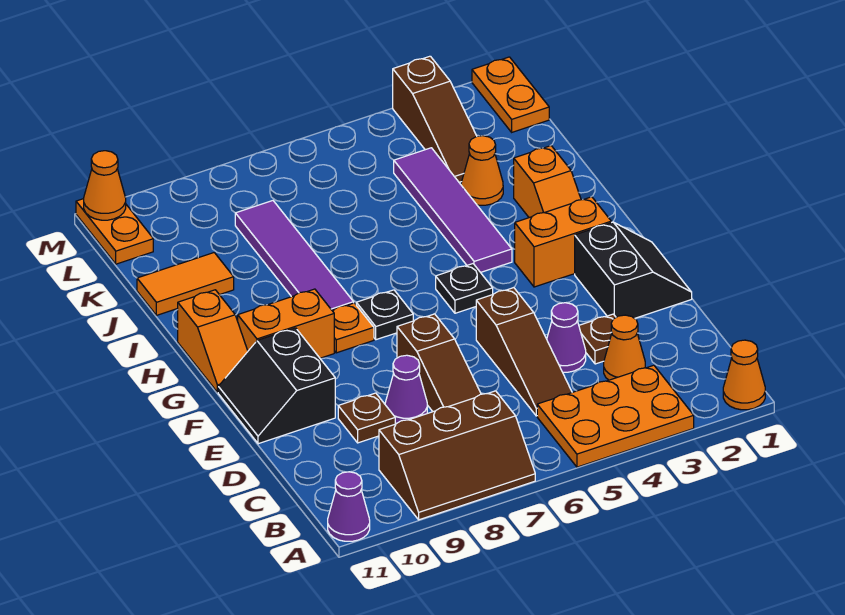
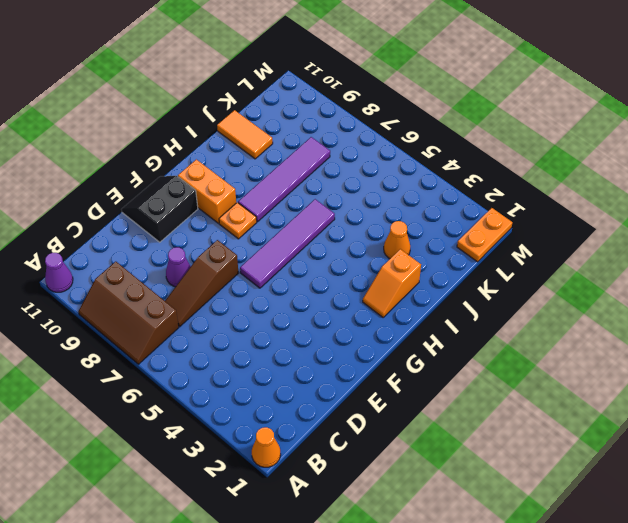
purple tile F6:I6 level 1 -> purple tile H4:K4 level 1
none -> orange plate A3:B5 level 1
none -> orange cone C3 level 1
none -> brown slope C5:E5 level 1 top E

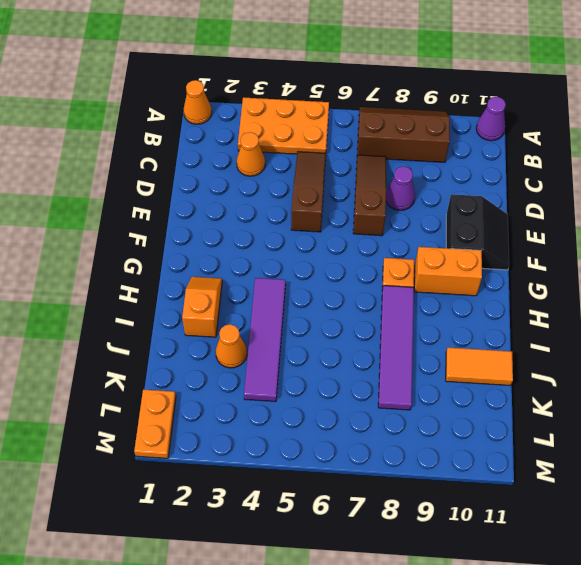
none -> brown plate D3 level 1
none -> purple cone D4 level 1
none -> brown plate D9 level 1

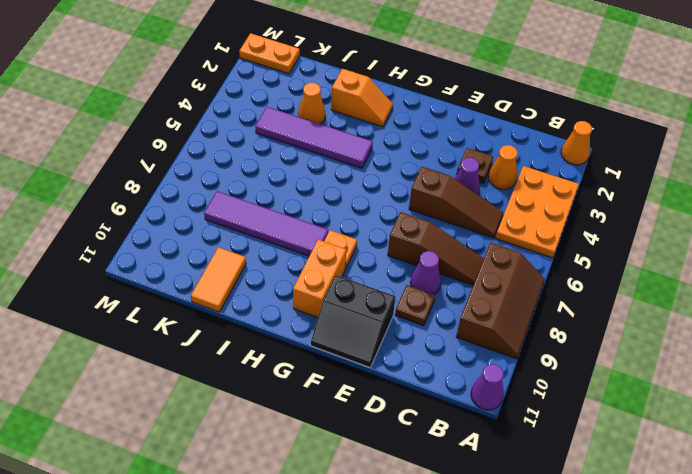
none -> black slope E1:F2 level 1 top 2
none -> orange brick G2:G3 level 1
none -> black plate G5 level 1

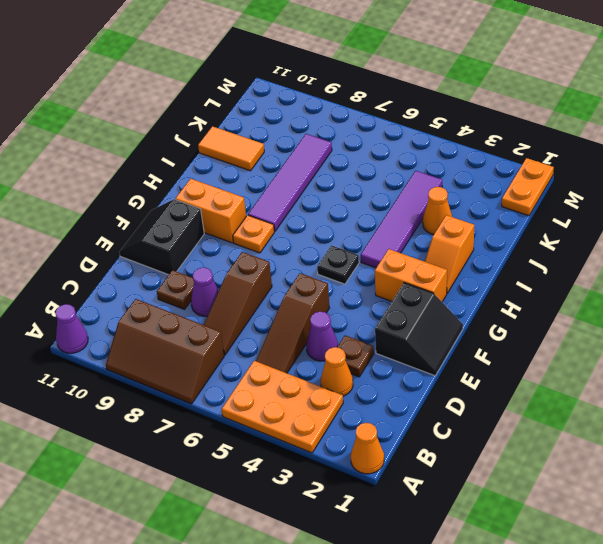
none -> black plate G7 level 1
none -> orange slope G11:H11 level 1 top H
none -> brown slope K3:M3 level 1 top M

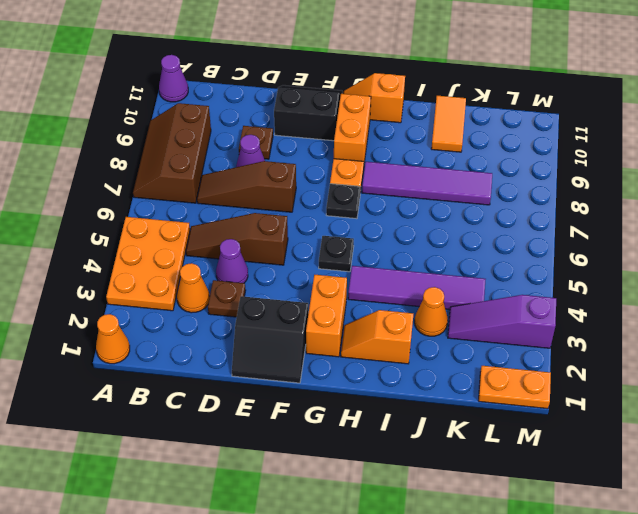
purple slope K3:M3 level 1 top M -> brown slope K3:M3 level 1 top M
none -> orange plate L11:M11 level 1
none -> orange cone M11 level 2

